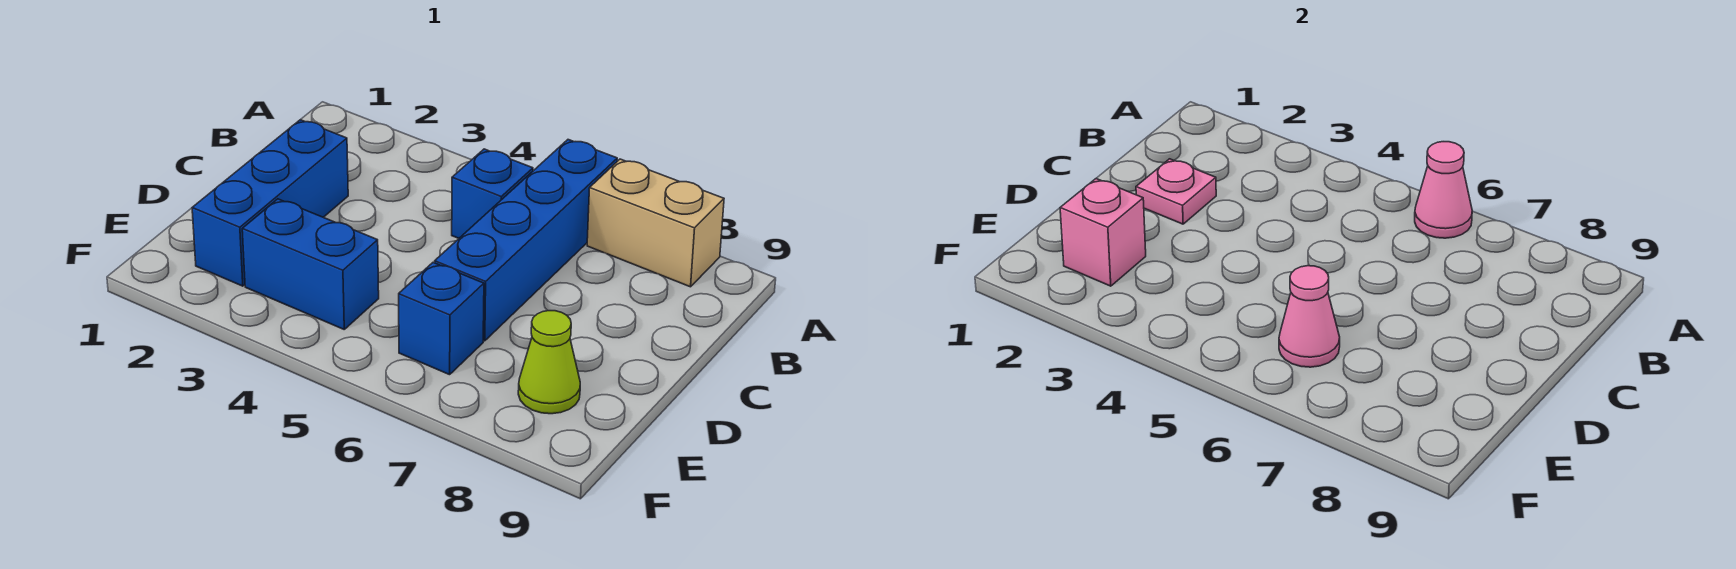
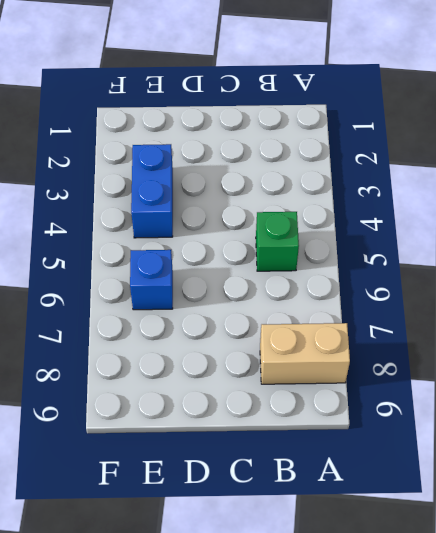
tan brick A8:B8 level 1 -> tan brick A7:A8 level 1
green brick B5 level 1 -> blue brick B5 level 1
none -> blue brick A6:D6 level 1
none -> blue brick C2:E2 level 1

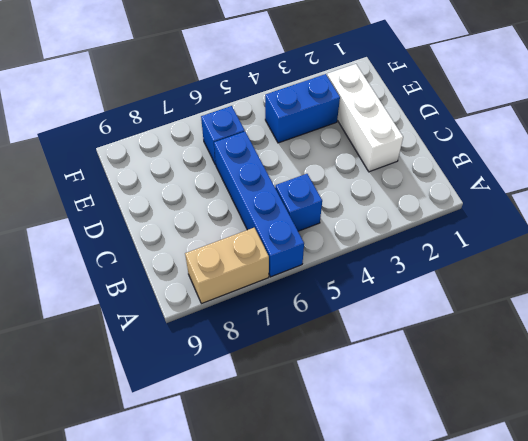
white brick C2:E2 level 1 -> blue brick C2:E2 level 1
none -> lime cone E8 level 1
none -> pink cone A6 level 2

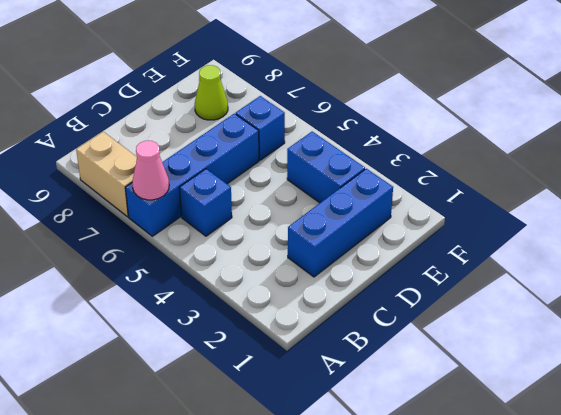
none -> pink plate C2 level 2
none -> pink brick E2 level 2

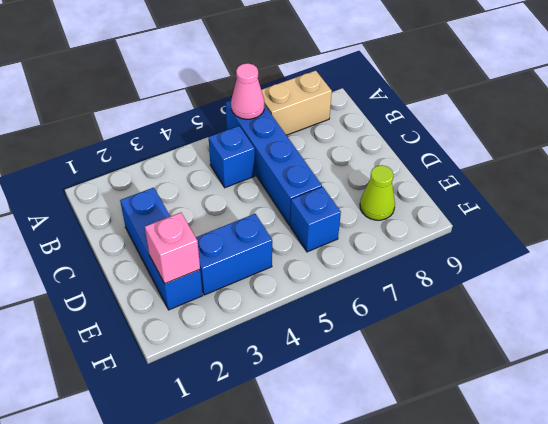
none -> pink plate C2 level 2
none -> pink cone E6 level 2

